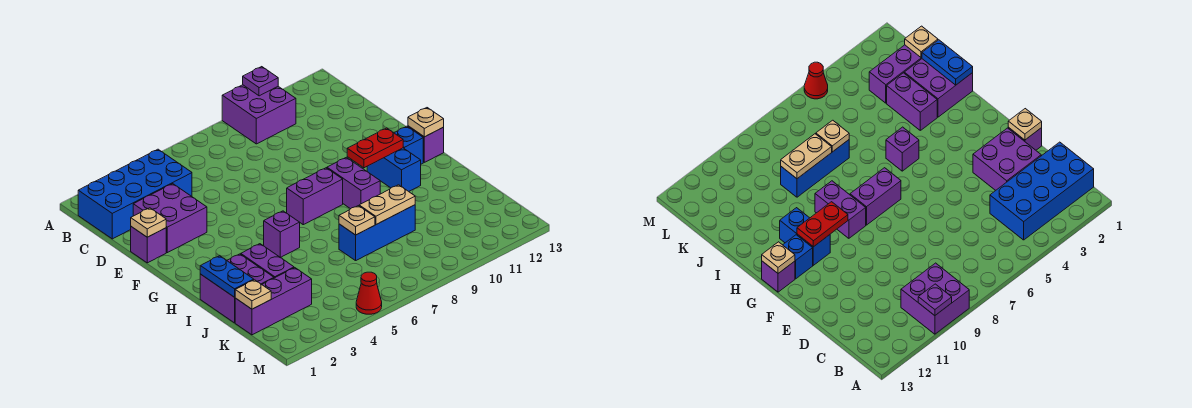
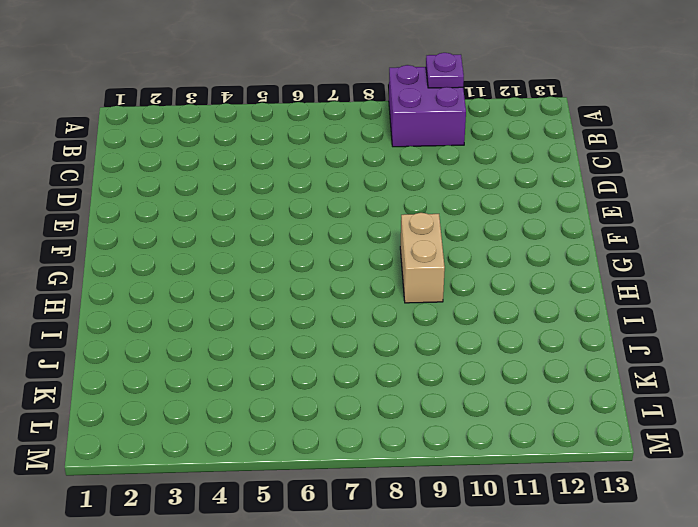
tan brick G9:H9 level 1 -> purple brick G9:H9 level 1
none -> blue brick B1:C4 level 1
none -> purple brick D2:E3 level 1
none -> purple brick E1 level 1

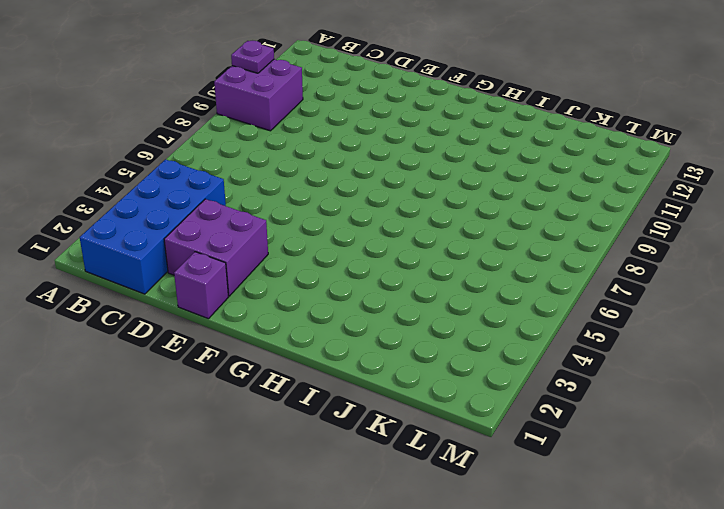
none -> purple brick G7:G8 level 1
none -> purple brick G9:H9 level 1
none -> blue brick G11:H11 level 1

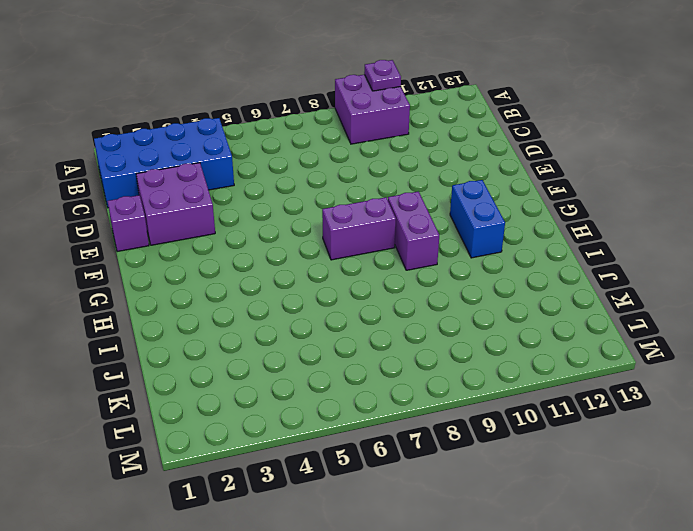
none -> blue brick G12 level 1
none -> purple brick G13 level 1
none -> purple brick H5 level 1

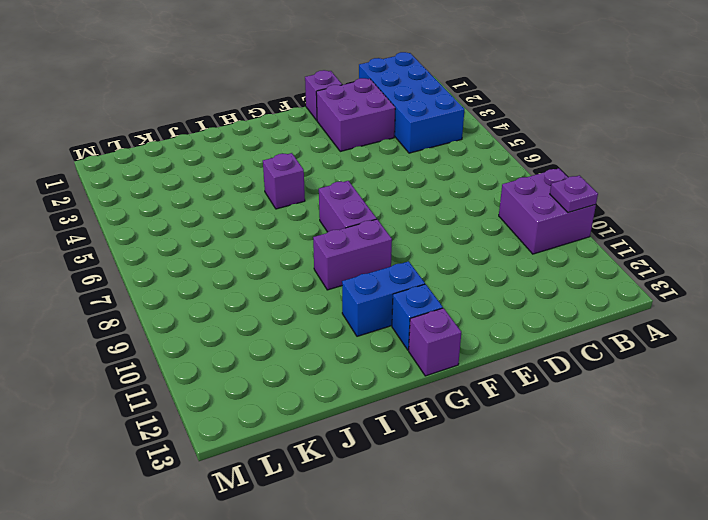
none -> purple brick I1:J2 level 1
none -> purple brick I3:J3 level 1
none -> blue brick J7:J9 level 1

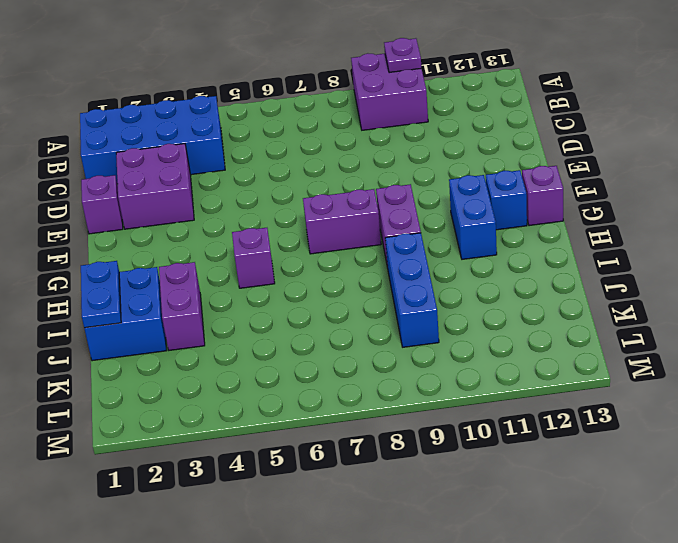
blue brick I1:J2 level 1 -> purple brick I1:J2 level 1
blue brick I9:K9 level 1 -> blue brick J7:J9 level 1
none -> purple brick K1:K3 level 1
none -> red cone M5 level 1
none -> tan plate E1 level 2

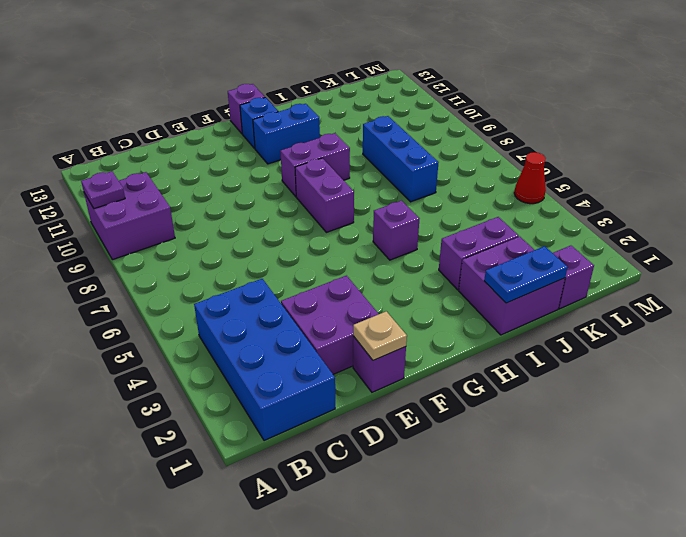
purple brick K1 level 1 -> purple brick K1:K3 level 1
none -> red plate G10:G11 level 2
none -> tan plate G13 level 2
none -> tan plate J7 level 2

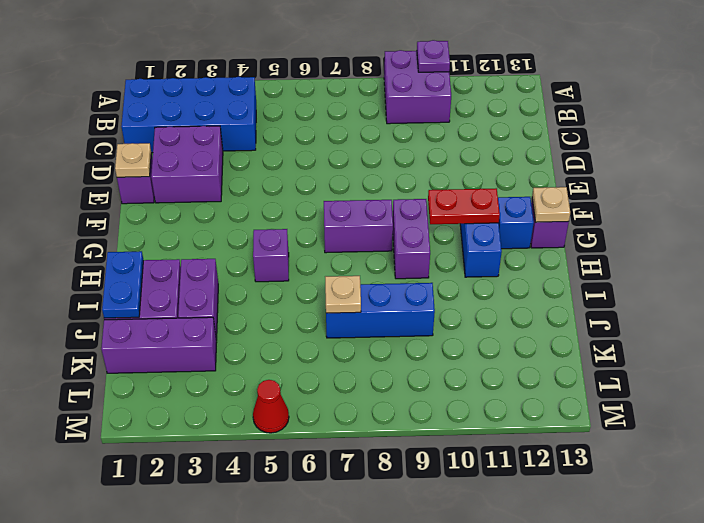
none -> tan plate J8:J9 level 2
none -> tan plate K1 level 2

